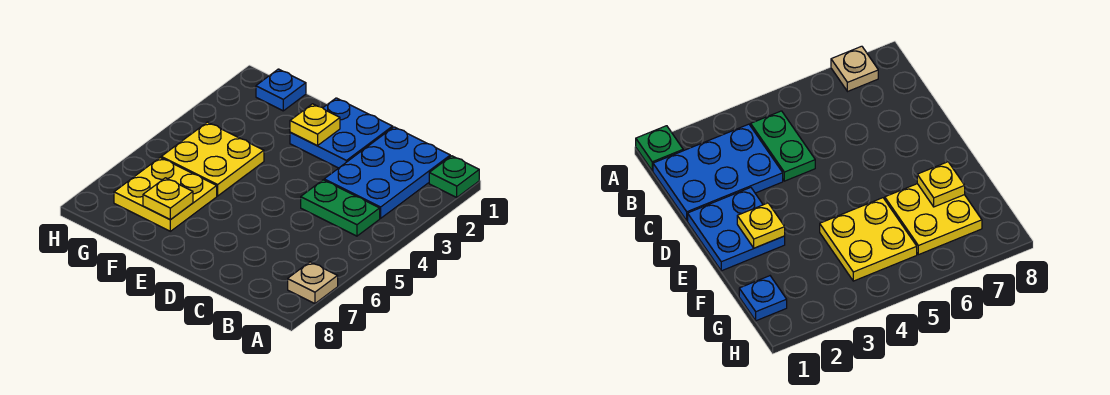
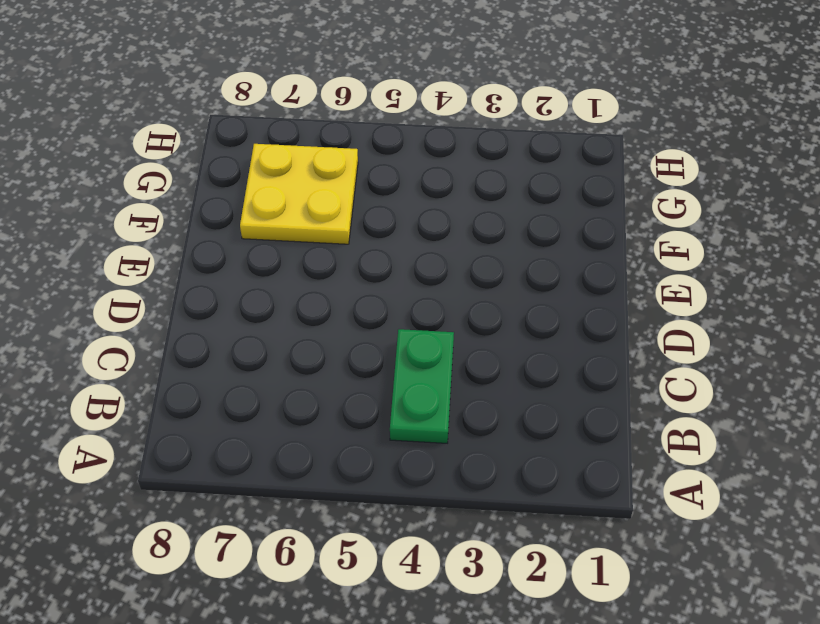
none -> green plate A1 level 1
none -> tan plate A7 level 1

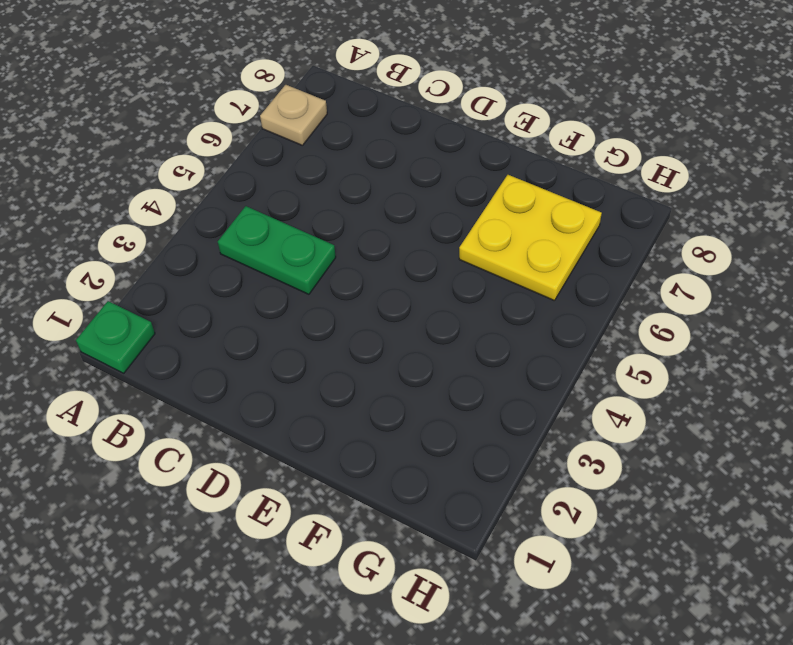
none -> blue plate B1:C3 level 1
none -> blue plate D1:E2 level 1

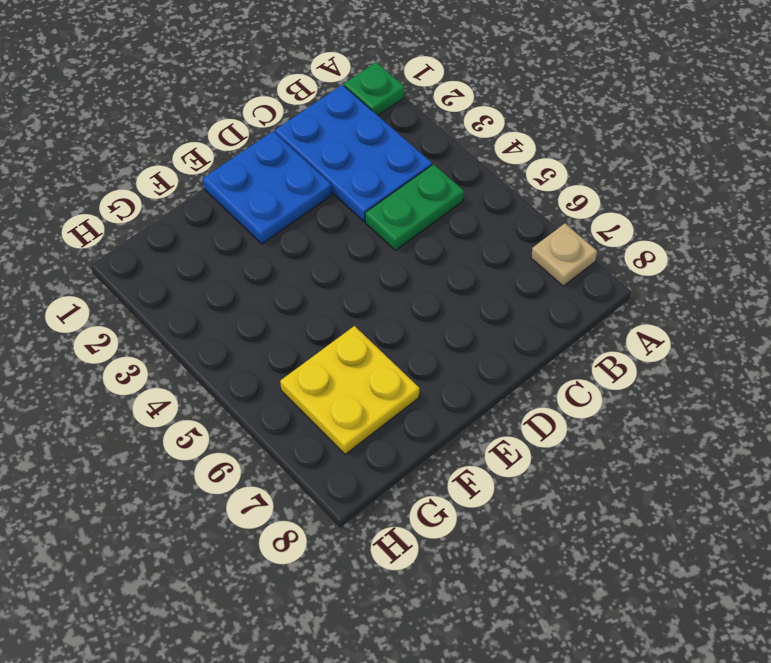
none -> yellow plate F4:G5 level 1
none -> blue plate G1 level 1

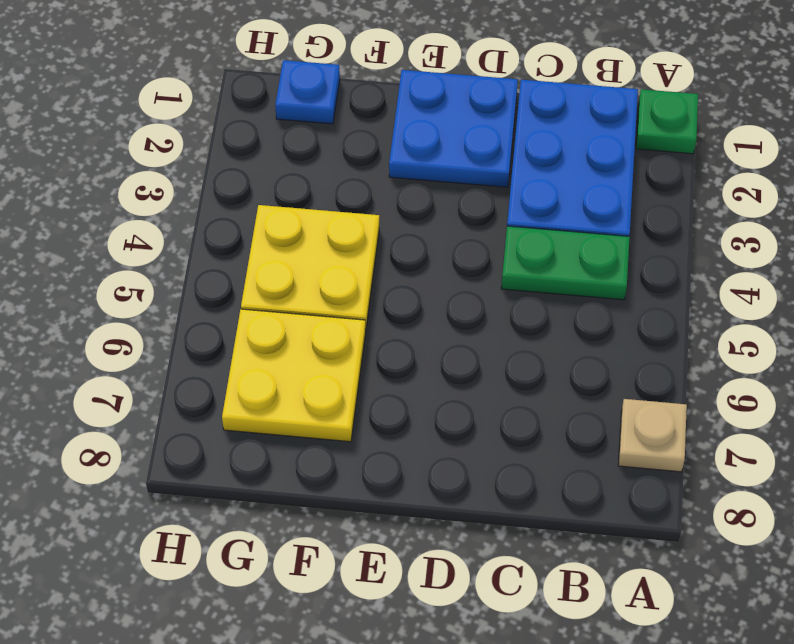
none -> yellow plate E2 level 2
none -> yellow plate F7 level 2

